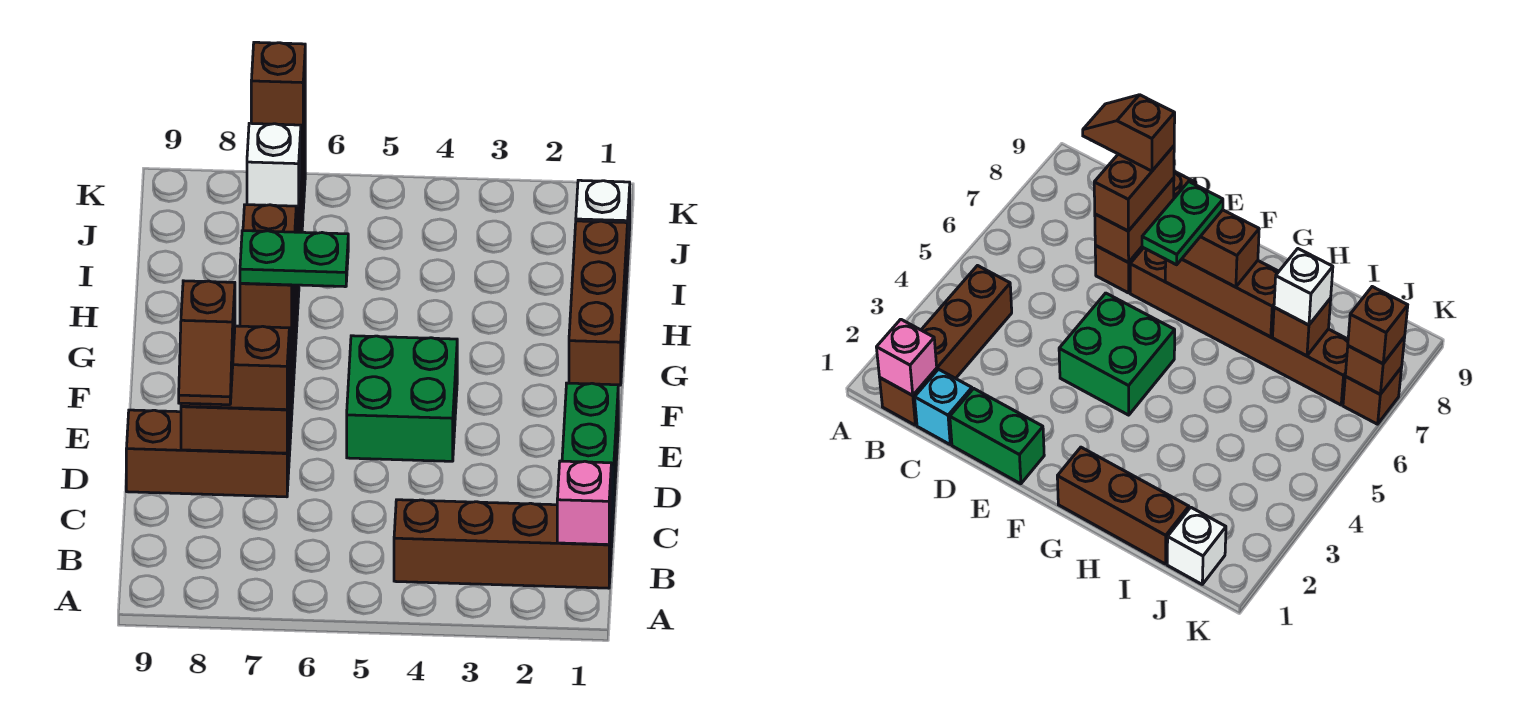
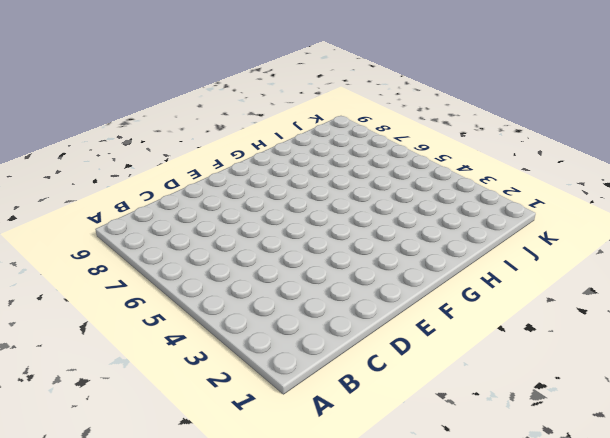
none -> brown brick B1:B4 level 1
none -> cyan brick C1 level 1
none -> green brick D1:E1 level 1

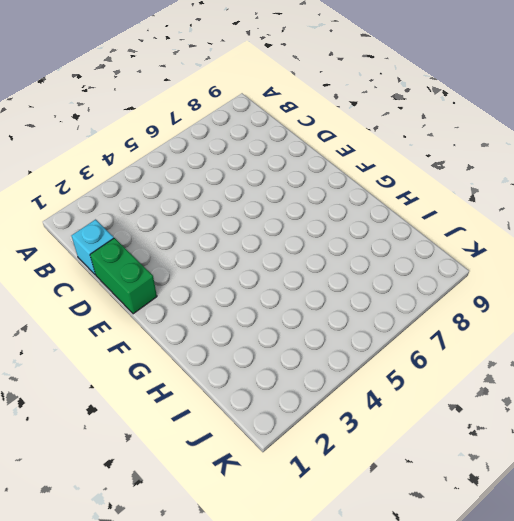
none -> brown brick B1:B4 level 1
none -> brown brick D7:D9 level 1
none -> green brick E4:F5 level 1

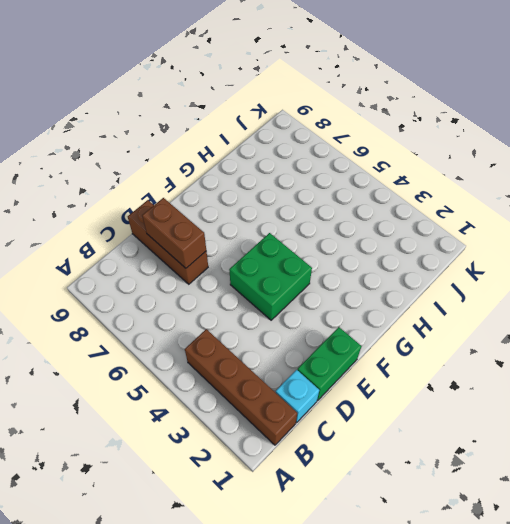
none -> brown brick E7:J7 level 1
none -> brown brick G1:I1 level 1
none -> white brick J1 level 1

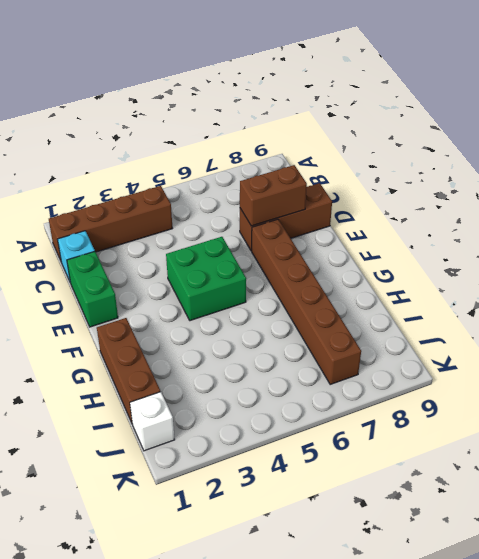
none -> brown brick K7 level 1
none -> pink brick B1 level 2
none -> brown brick F7:H7 level 2

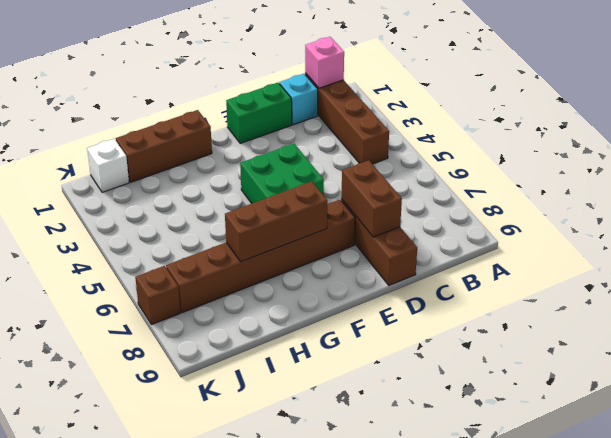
none -> brown brick I7 level 2
none -> brown brick K7 level 2
none -> brown brick D7:D8 level 3

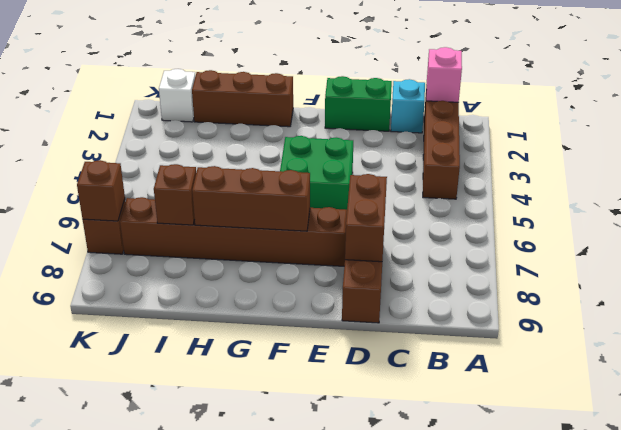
none -> brown brick D7:D8 level 3
none -> brown brick F7:G7 level 3
none -> white brick I7 level 3

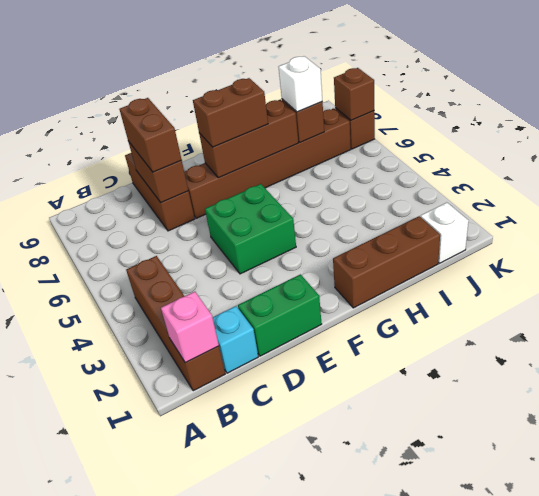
none -> brown brick K7 level 3
none -> brown slope C8:D8 level 4 top D
none -> green plate F6:F7 level 4

